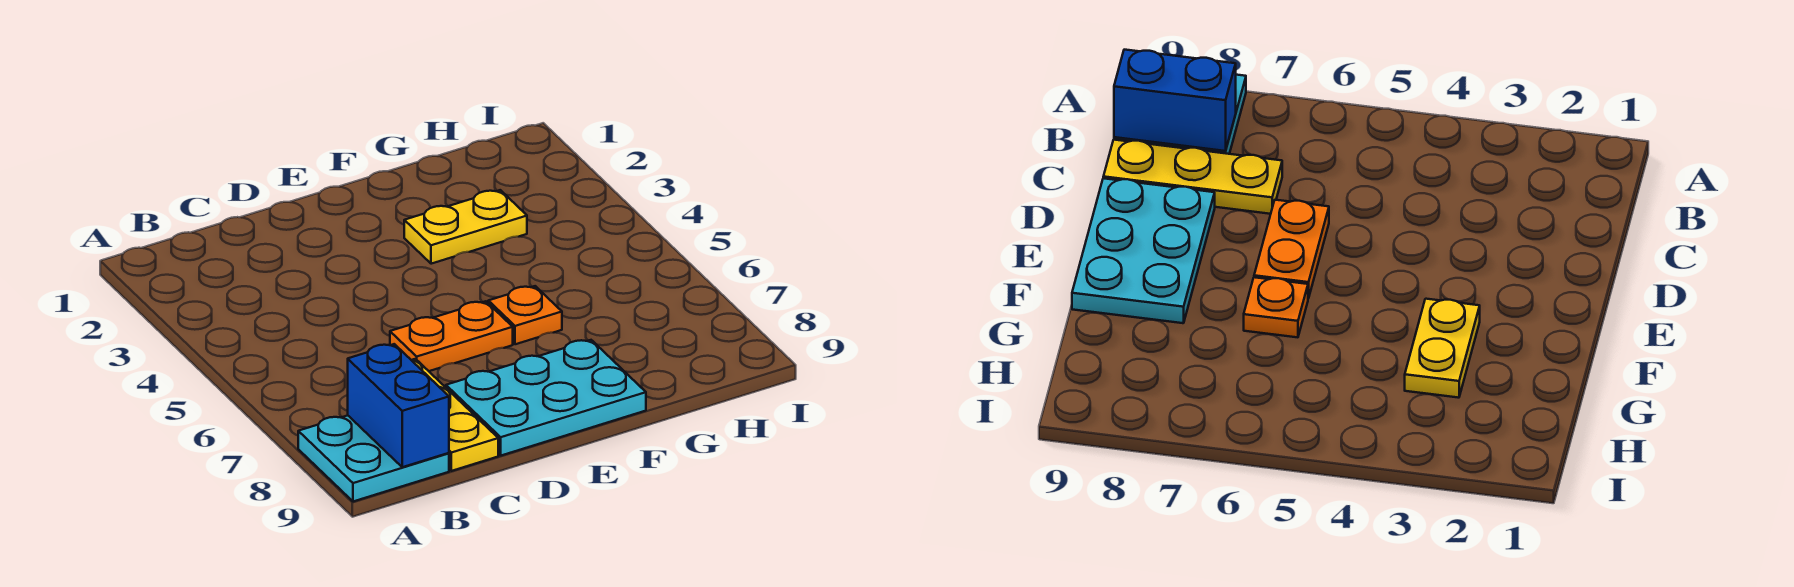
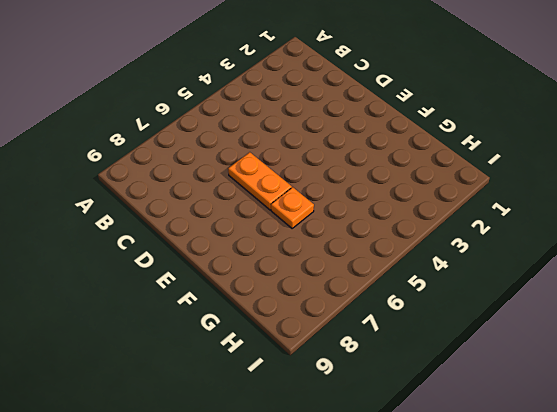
none -> cyan plate A8:B9 level 1
none -> yellow plate C7:C9 level 1

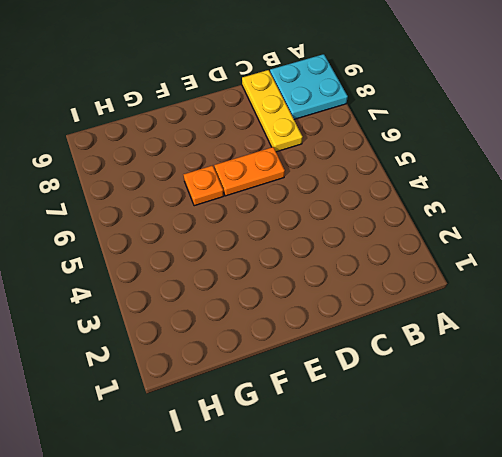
none -> cyan plate D8:F9 level 1
none -> yellow plate F3:G3 level 1

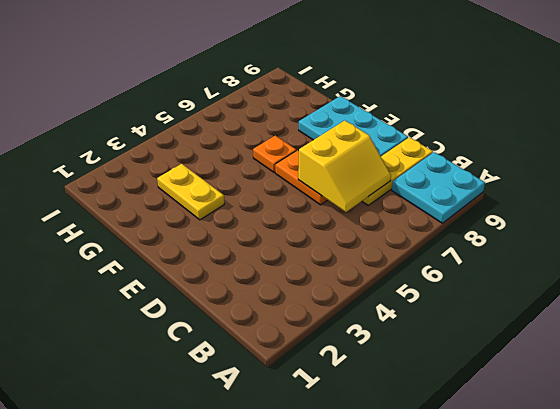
yellow slope C6:D7 level 2 top D -> none
none -> blue brick B8:B9 level 2

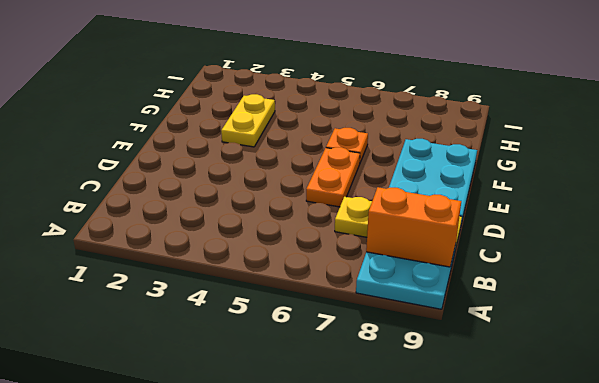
orange brick B8:B9 level 2 -> blue brick B8:B9 level 2

